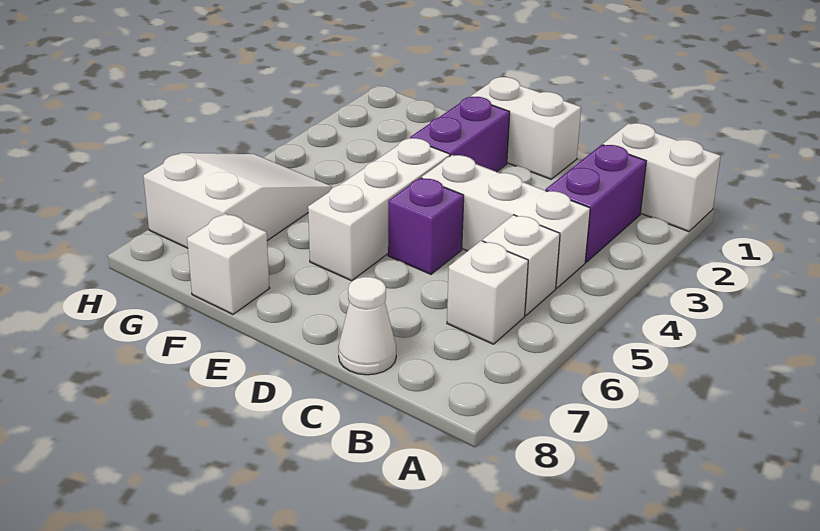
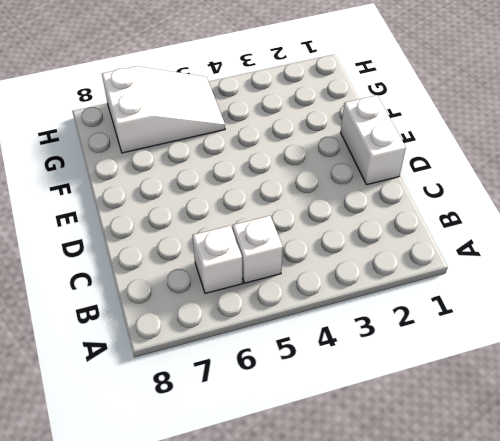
none -> white brick A1:B1 level 1
none -> purple brick B2:B3 level 1
none -> white brick B4:D4 level 1

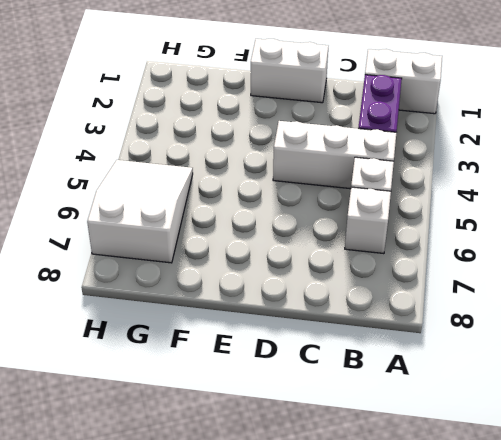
none -> white cone C8 level 1
none -> purple brick D5 level 1
none -> purple brick E2:E3 level 1

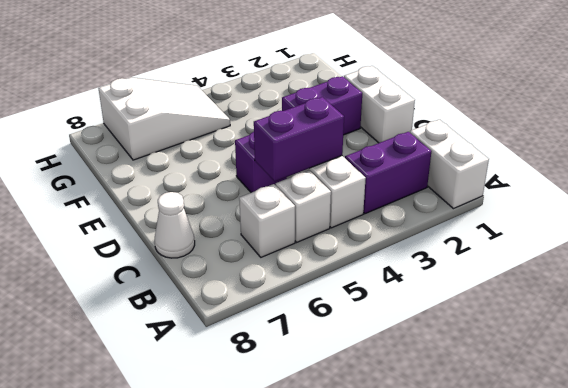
purple brick C4:C5 level 2 -> none
none -> white brick E4:E6 level 1
none -> white brick F8 level 1

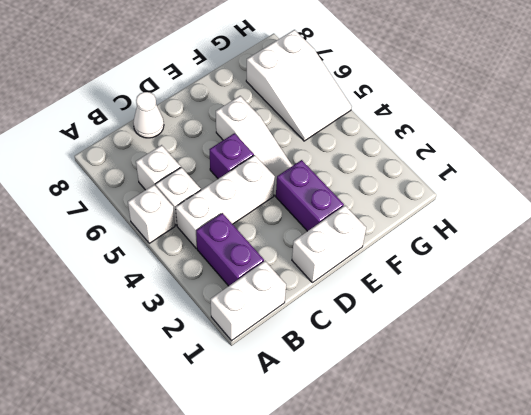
white brick A5 level 1 -> white brick F8 level 1
white slope E4:E6 level 1 top 6 -> white brick E4:E6 level 1

